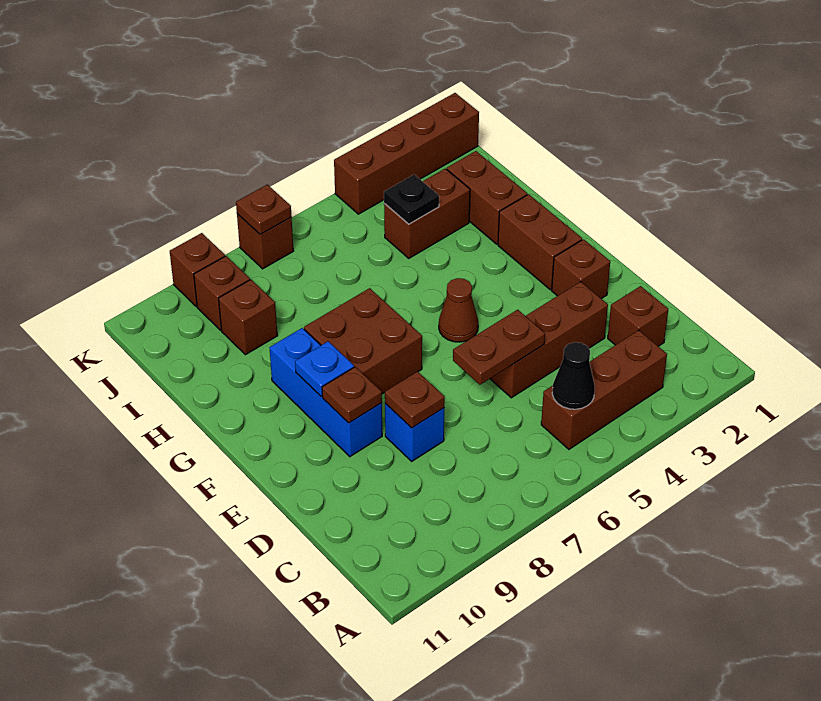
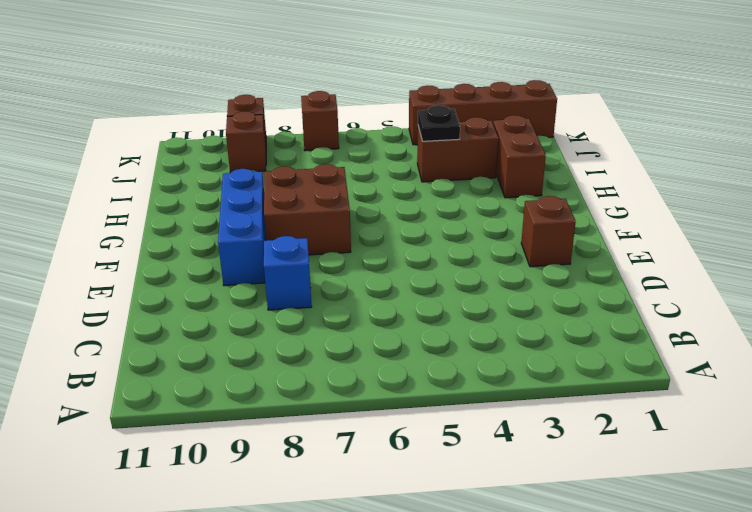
none -> brown brick B3:B5 level 1
none -> brown brick C2 level 1
none -> brown brick D3:D5 level 1

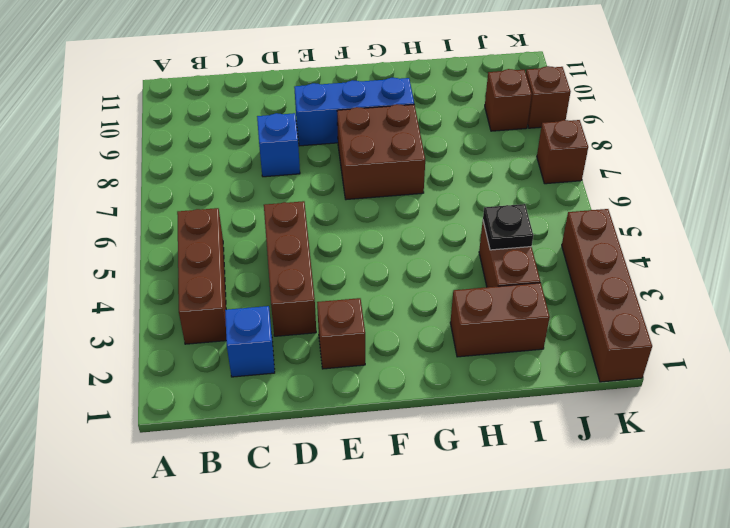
blue brick C2 level 1 -> brown brick C2 level 1
none -> brown brick F2:G2 level 1
none -> brown cone F5 level 1
none -> brown brick I9 level 1

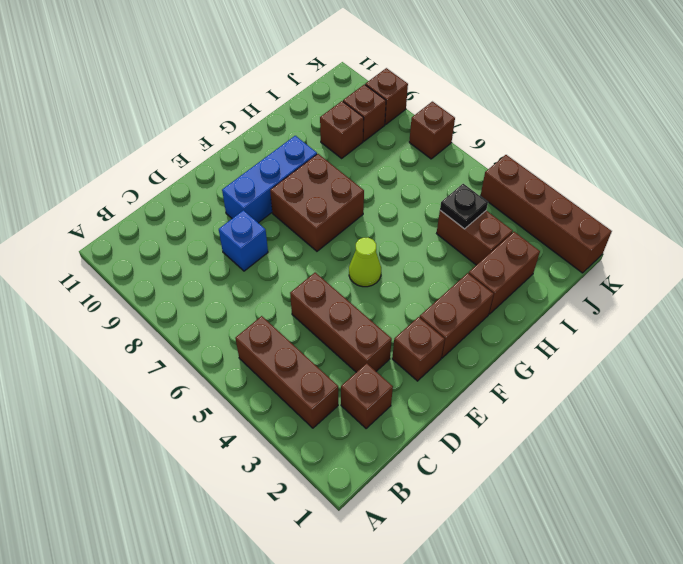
lime cone F5 level 1 -> brown cone F5 level 1
none -> black cone B5 level 2
none -> brown plate D5:D6 level 2
none -> brown plate D8 level 2

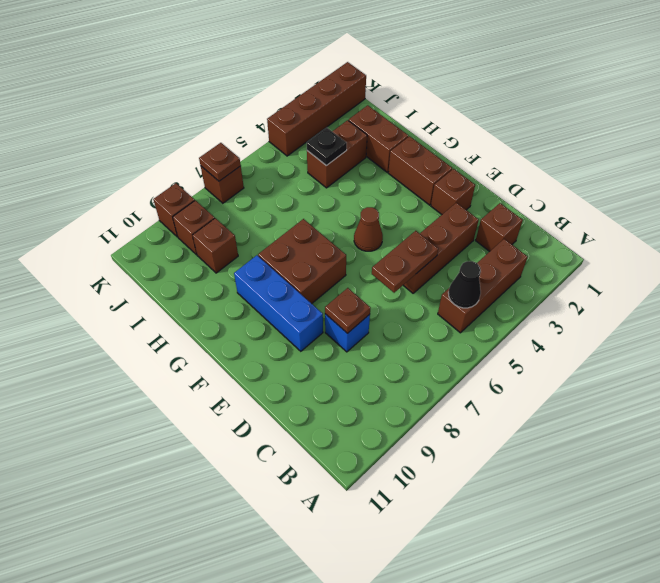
none -> brown plate E9 level 2
none -> blue plate F9 level 2

